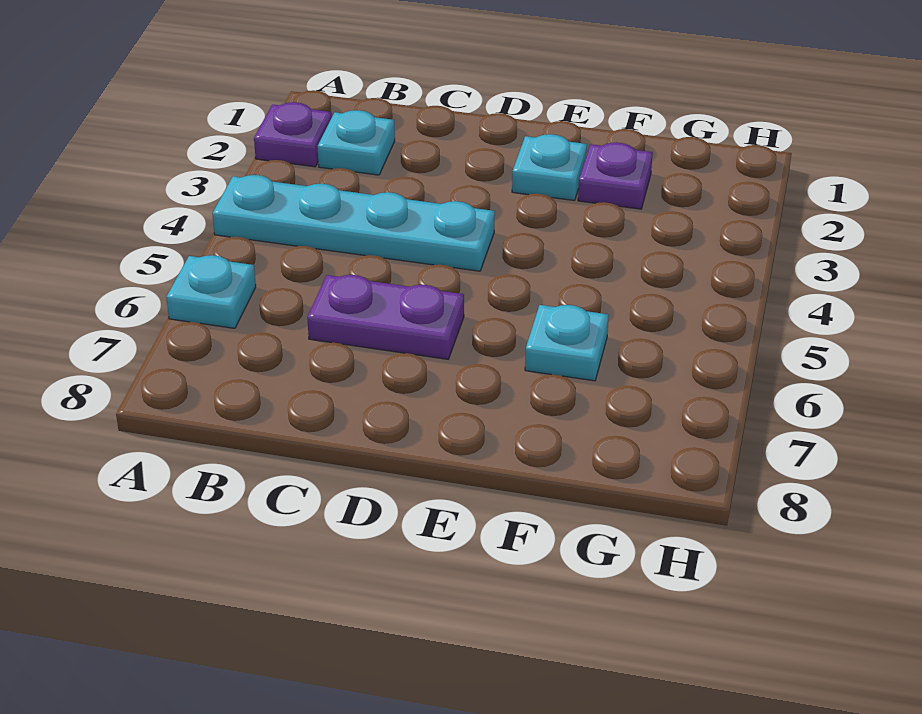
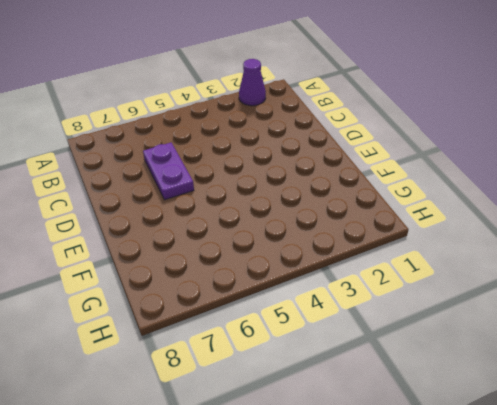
purple cone A2 level 1 -> purple plate A2 level 1
none -> cyan plate A4:D4 level 1
none -> cyan plate A6 level 1

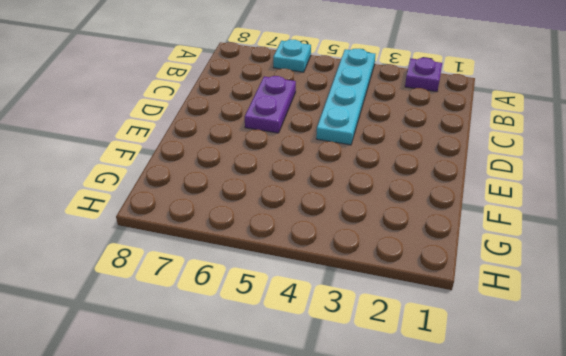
none -> cyan plate B2 level 1
none -> cyan plate E2 level 1

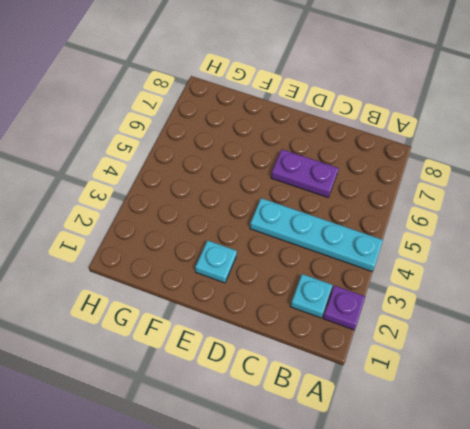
none -> cyan plate A6 level 1
none -> purple plate F2 level 1

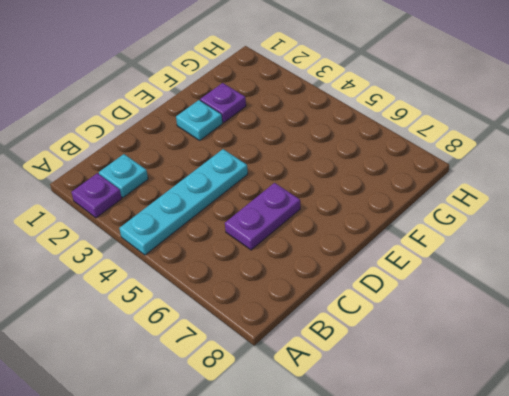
none -> cyan plate A6 level 1
none -> cyan plate F6 level 1

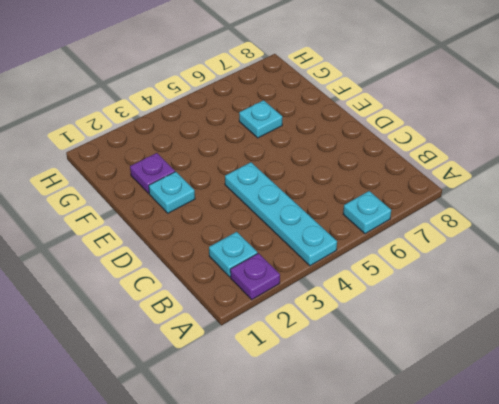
none -> purple plate C6:D6 level 1

